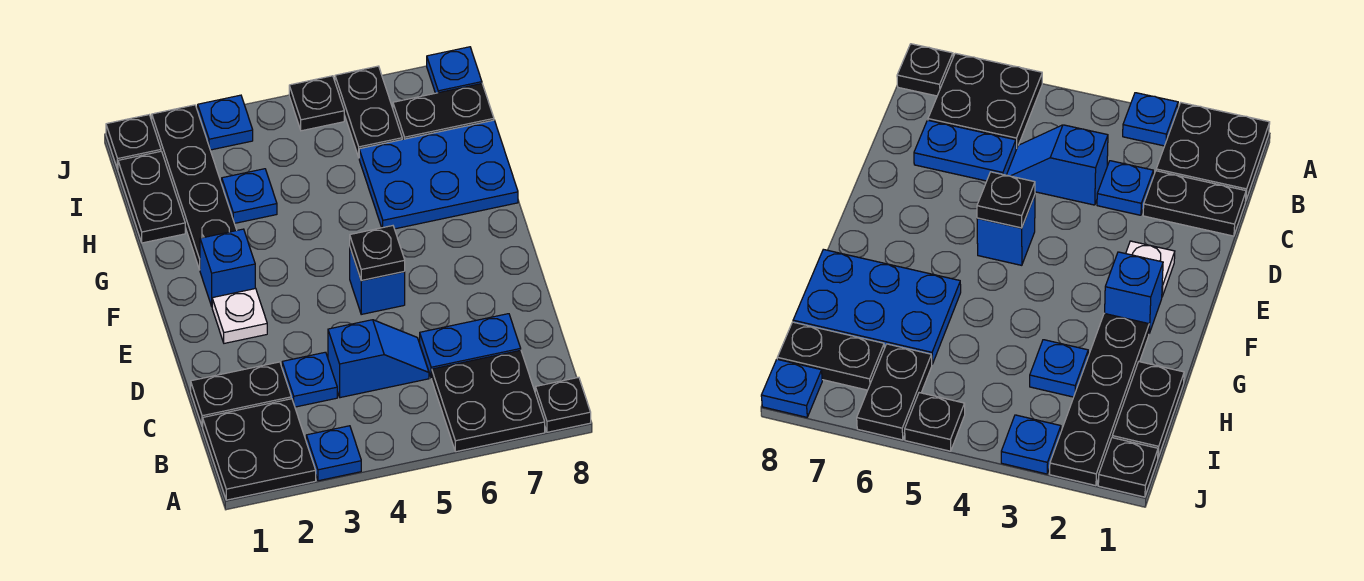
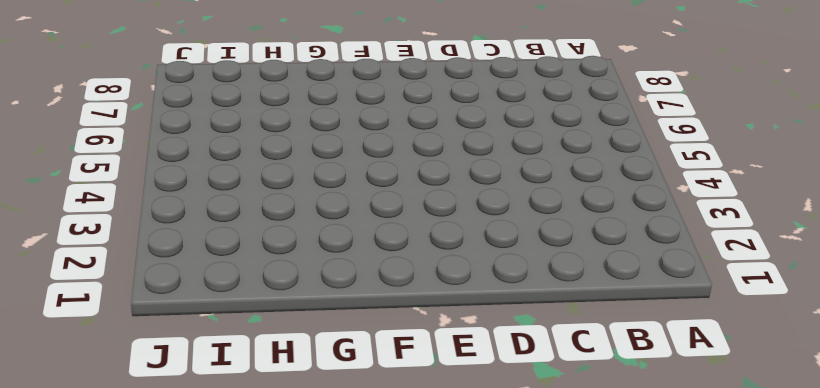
none -> black plate A1:B2 level 1
none -> blue plate A3 level 1
none -> black plate A6:B7 level 1

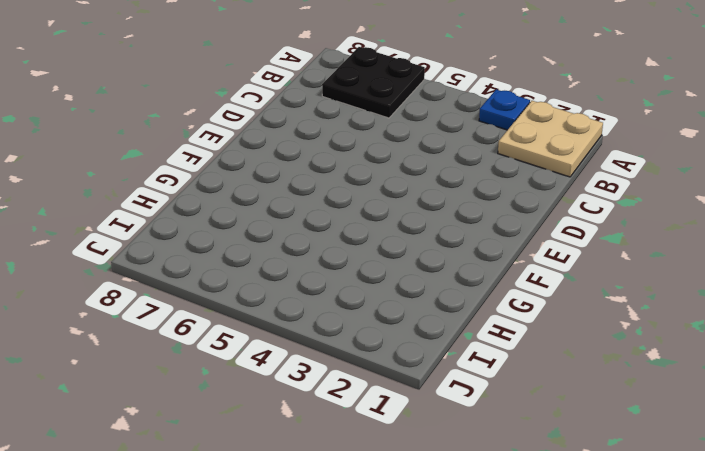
tan plate A1:B2 level 1 -> black plate A1:B2 level 1
none -> black plate A8 level 1
none -> black plate C1:C2 level 1
none -> blue plate C3 level 1

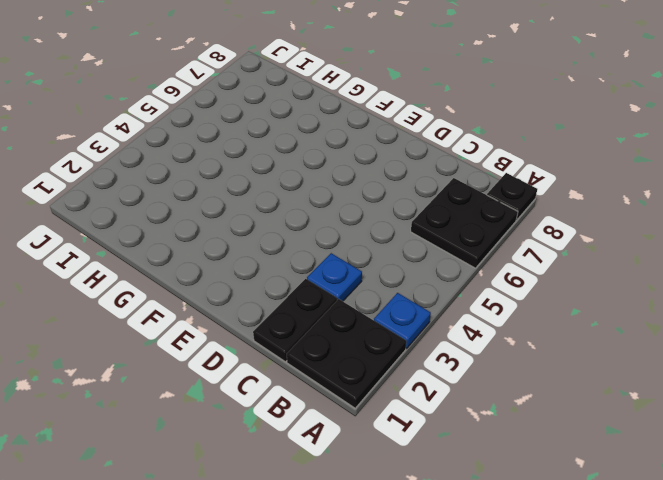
none -> blue slope C4:C5 level 1 top 4
none -> blue plate C6:C7 level 1
none -> white plate E2 level 1

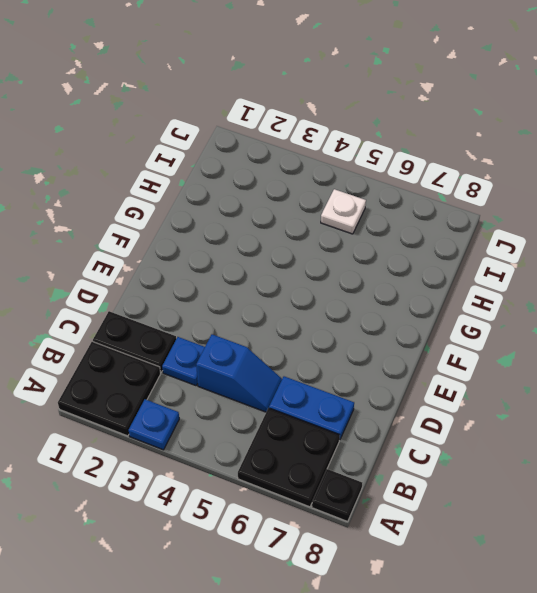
white plate I5 level 1 -> white plate E2 level 1
none -> blue brick E5 level 1
none -> blue brick F2 level 1
none -> black plate G2:J2 level 1

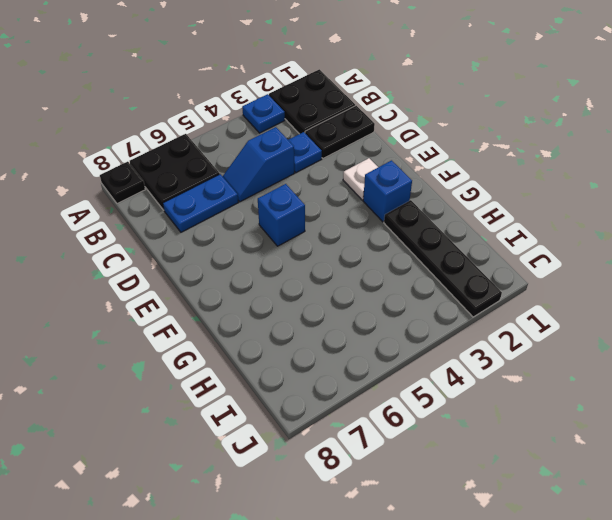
none -> blue plate G6:H8 level 1
none -> black plate H1:I1 level 1
none -> blue plate H3 level 1

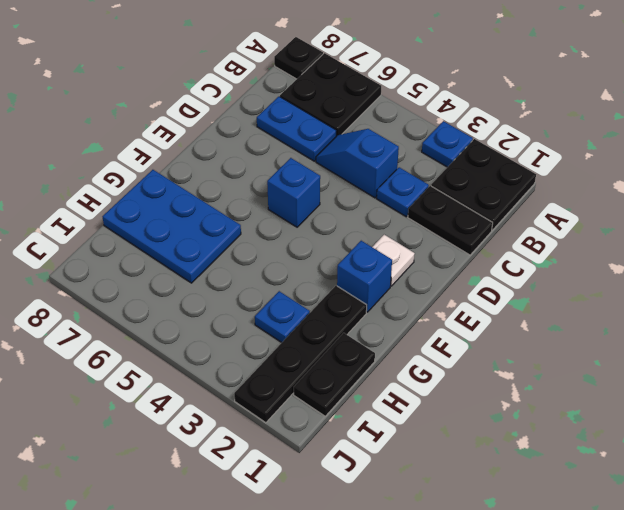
none -> black plate I6:J6 level 1
none -> black plate I7:I8 level 1
none -> black plate J1 level 1

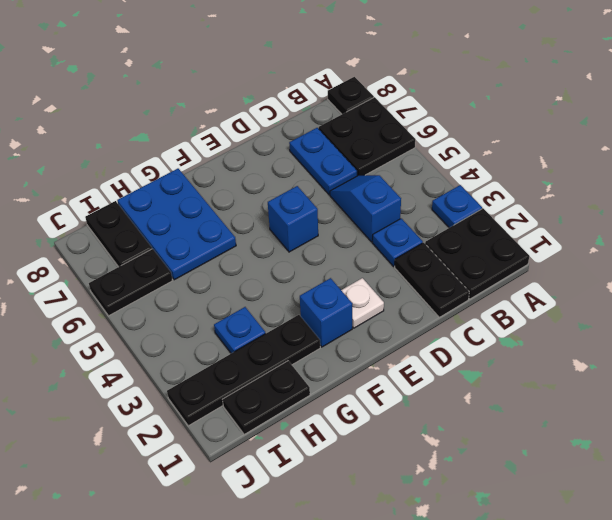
none -> black plate J1 level 1
none -> blue plate J3 level 1
none -> black plate J5 level 1

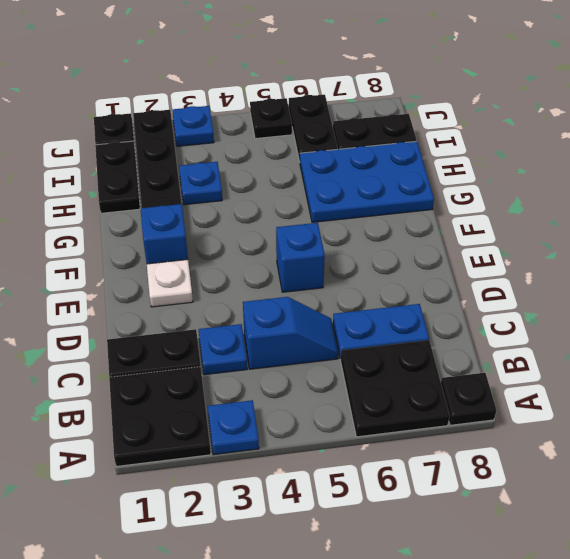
none -> blue plate J8 level 1
none -> black plate E5 level 2

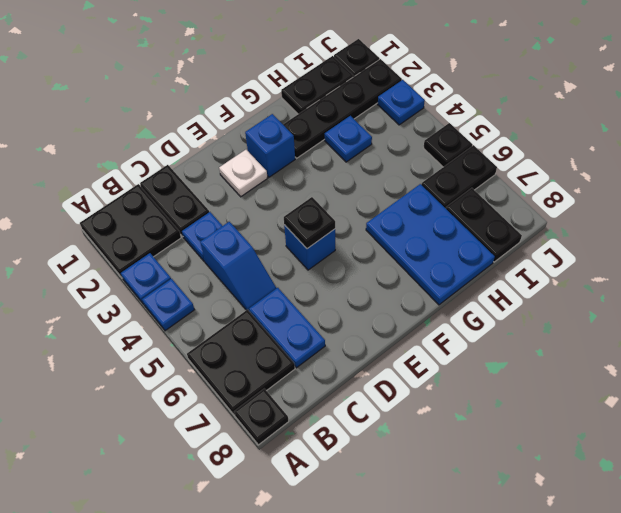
blue plate A4 level 1 -> blue plate J8 level 1

